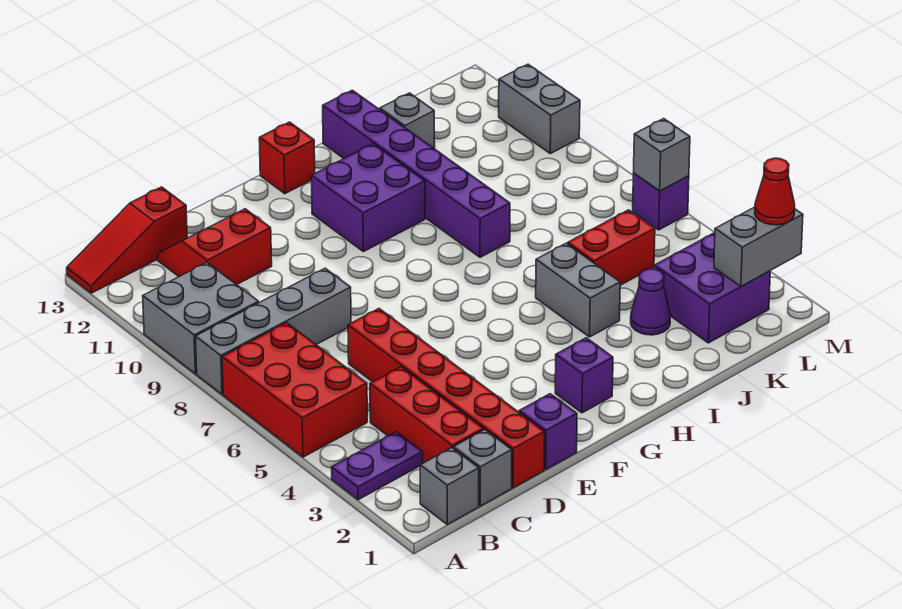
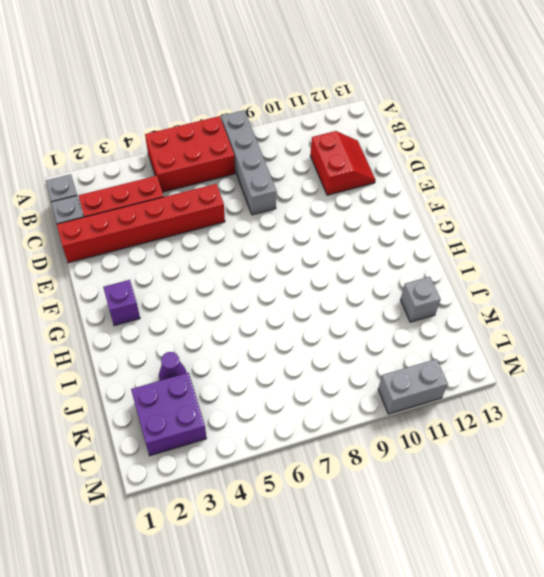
none -> purple plate A3:B3 level 1
none -> grey brick A9:B10 level 1
none -> red slope A13:C13 level 1 top C

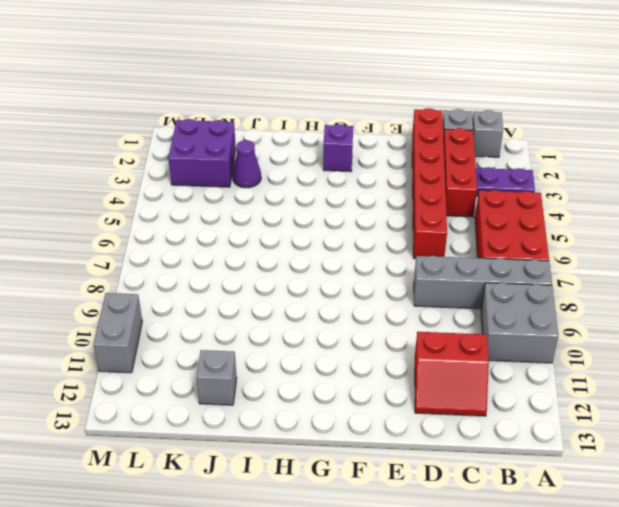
none -> red slope A13:C13 level 1 top C
none -> purple brick E1 level 1
none -> purple brick G10:H11 level 1

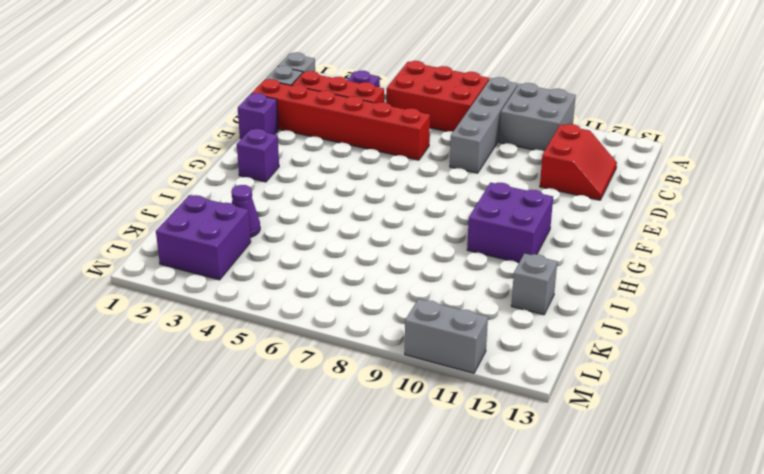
none -> red slope A13:C13 level 1 top C
none -> red brick G13 level 1
none -> grey brick I4:I5 level 1

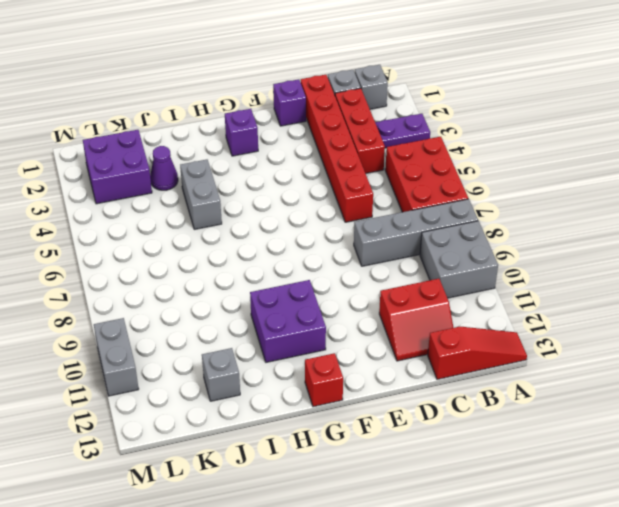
none -> purple brick I8:I13 level 1
none -> red brick J5:K5 level 1
none -> purple brick M6 level 1

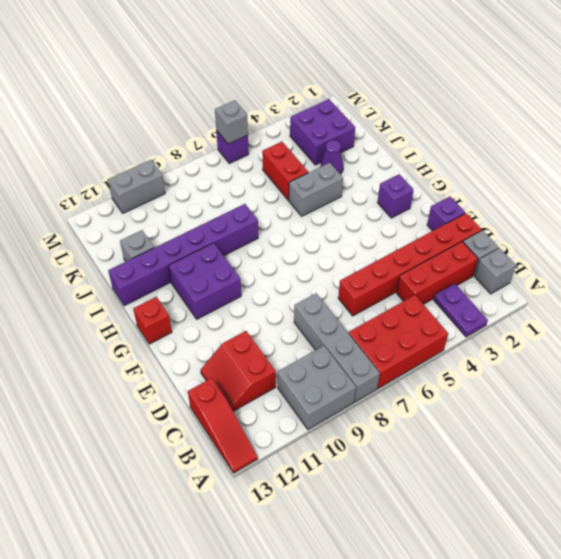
none -> grey brick L2:M2 level 2
none -> red cone M2 level 3

